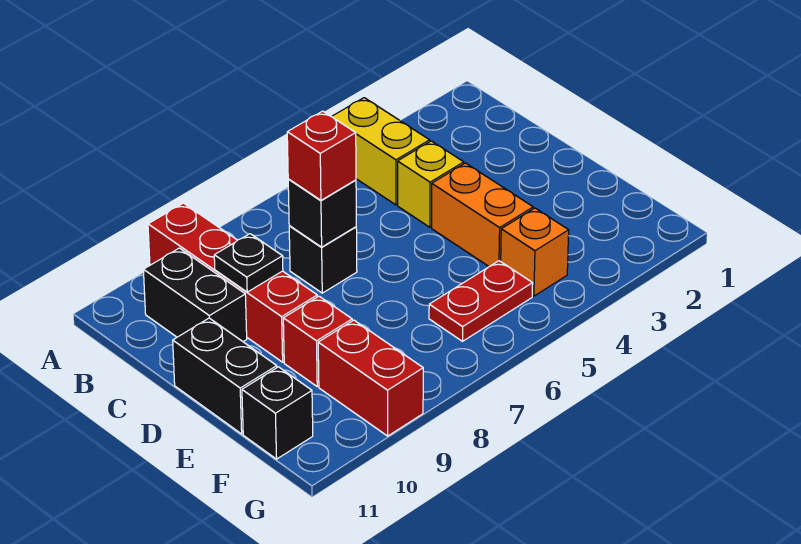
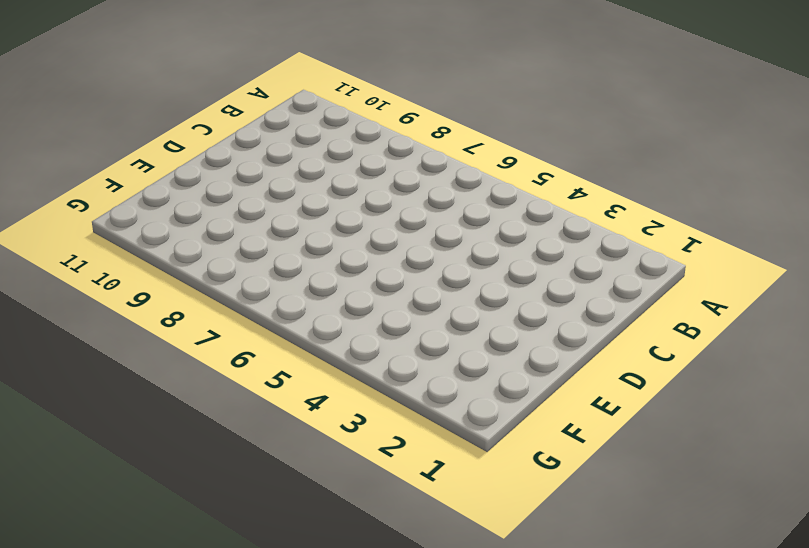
none -> yellow brick A4:B4 level 1
none -> red brick A9:D9 level 1
none -> black brick B10:C10 level 1

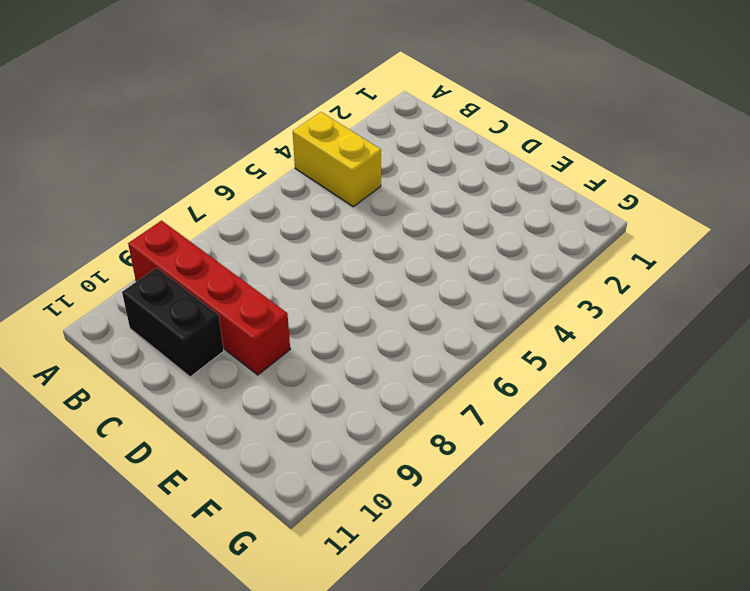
none -> yellow brick C4 level 1
none -> black brick C7 level 1
none -> orange brick D4:E4 level 1

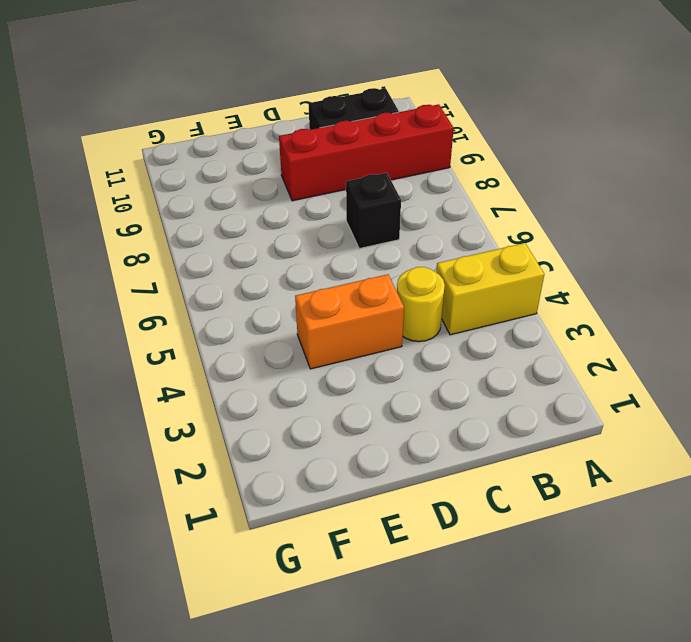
yellow round brick C4 level 1 -> yellow brick C4 level 1
none -> black brick D11:E11 level 1
none -> red brick E9 level 1
none -> orange brick F4 level 1

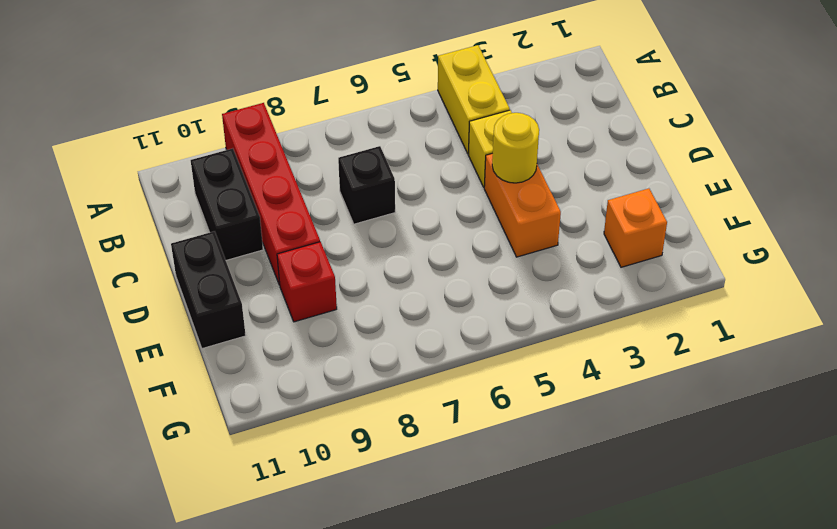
yellow round brick D4 level 2 -> none
orange brick F2 level 1 -> orange brick F4 level 1
none -> red plate F5:F6 level 1
none -> red brick F9:G9 level 1
none -> black brick F11 level 1

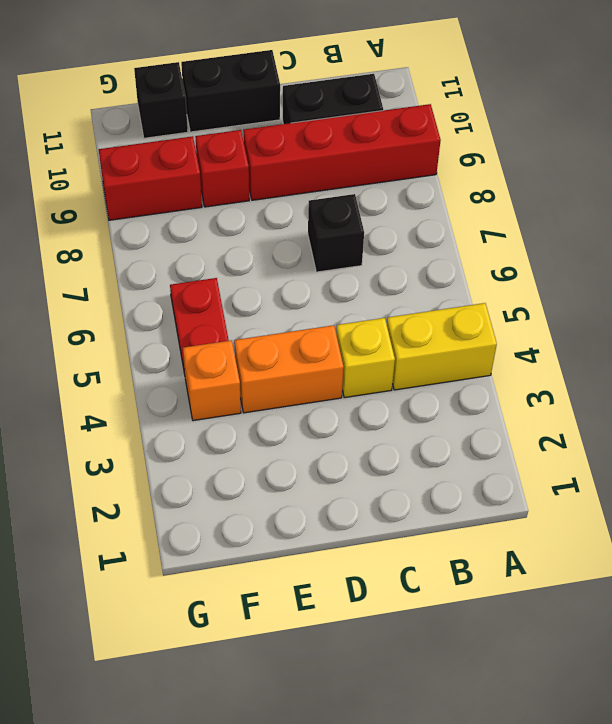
none -> black brick C7 level 2
none -> black plate C9 level 2
none -> red brick C7 level 3

